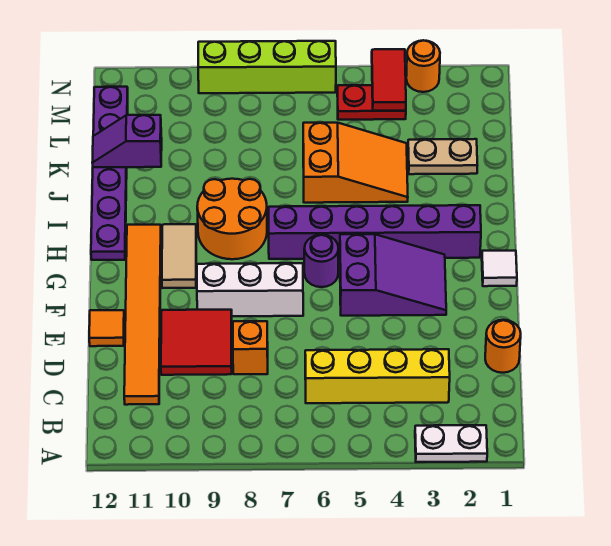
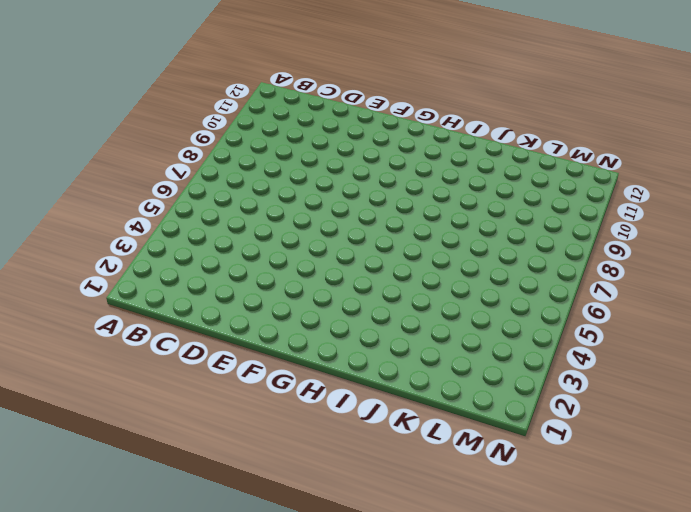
none -> white plate A2:A3 level 1
none -> yellow brick C3:C6 level 1
none -> orange tile C11:H11 level 1

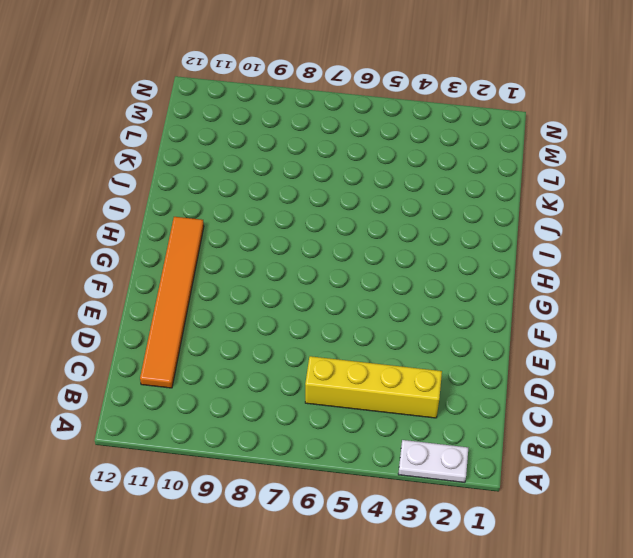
none -> orange round brick D1 level 1
none -> orange brick D8 level 1
none -> red tile D9:E10 level 1

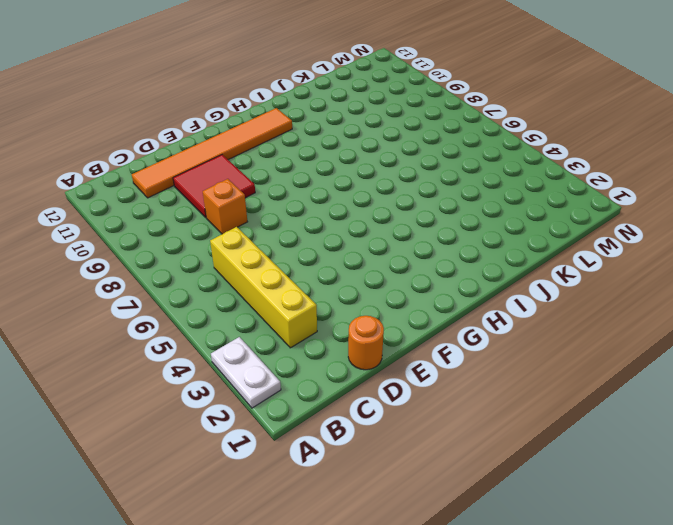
none -> orange tile E12 level 1
none -> purple slope F3:G5 level 1 top 5
none -> white brick F7:F9 level 1

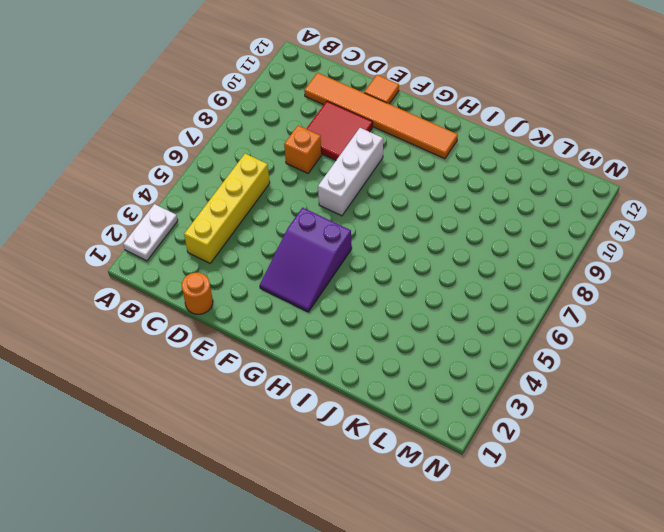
none -> white tile G1 level 1
none -> purple round brick G6 level 1
none -> tan tile G10:H10 level 1

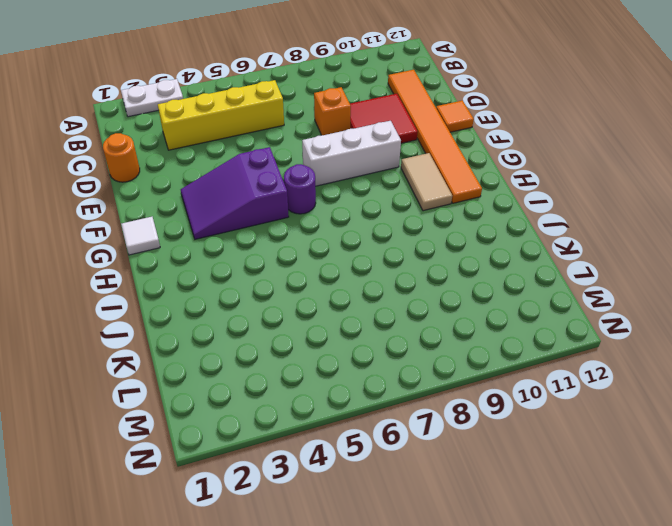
none -> purple brick H2:H7 level 1
none -> orange round brick H8:I9 level 1
none -> purple plate H12:M12 level 1

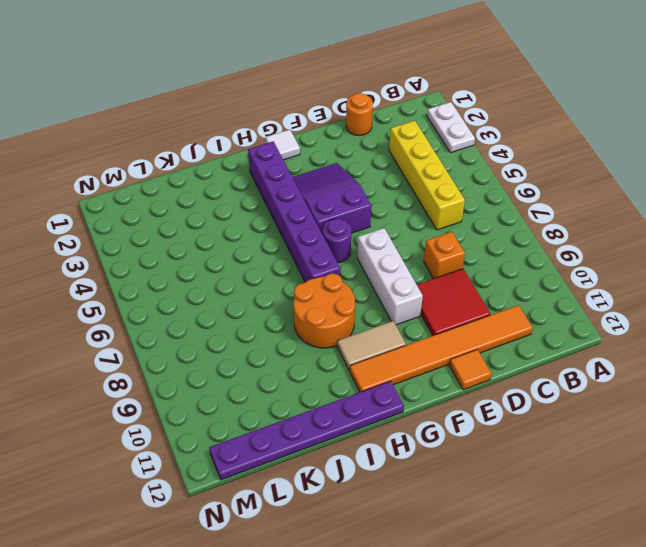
none -> orange slope J4:K6 level 1 top 6
none -> tan plate K2:K3 level 1
none -> red plate M4:M5 level 1

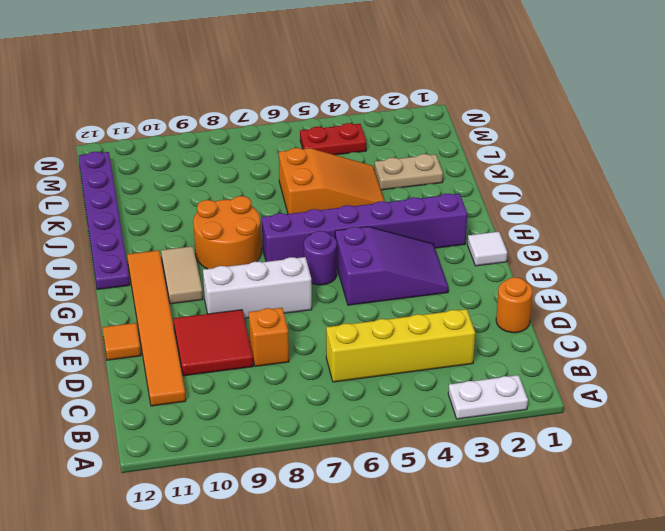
none -> orange round brick N3 level 1
none -> lime brick N6:N9 level 1
none -> purple slope K11:K12 level 2 top 11

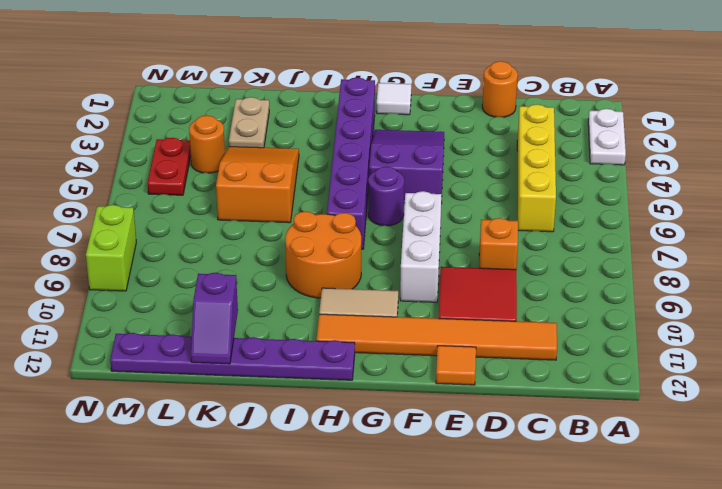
orange round brick L4 level 1 -> orange round brick N3 level 1
lime brick N8:N9 level 1 -> lime brick N6:N9 level 1
none -> red tile M4:N4 level 2

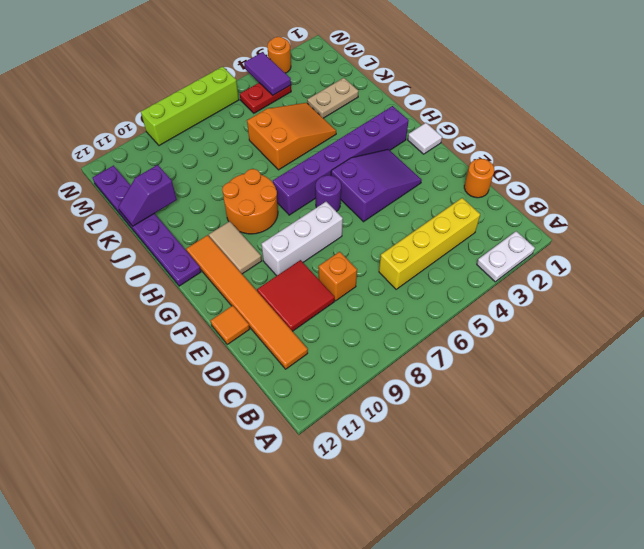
purple tile M4:N4 level 2 -> red tile M4:N4 level 2

